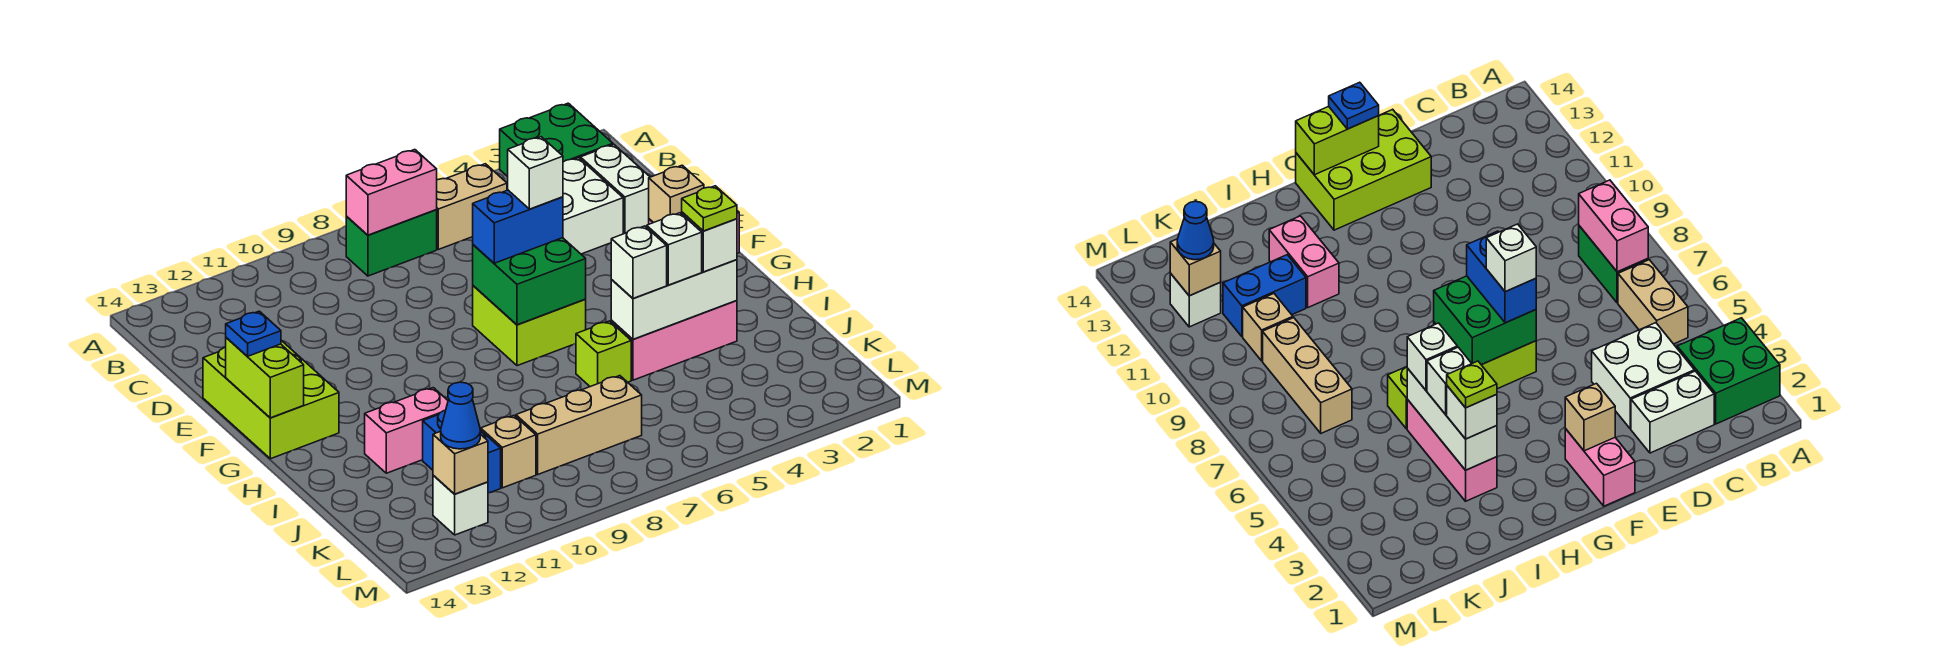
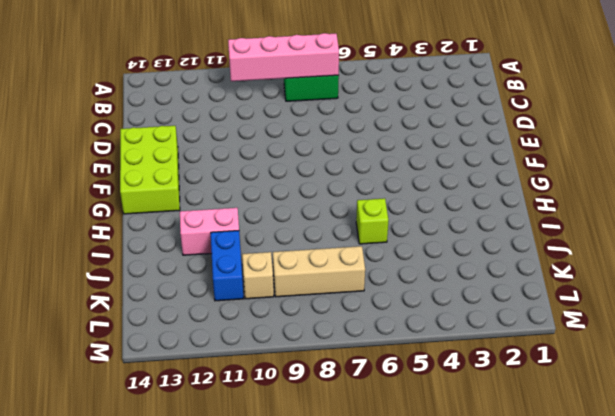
pink brick B7:B10 level 2 -> pink brick B7:B8 level 2
none -> green brick A2:B3 level 1
none -> tan brick B5:B6 level 1
none -> white brick C2:D2 level 1

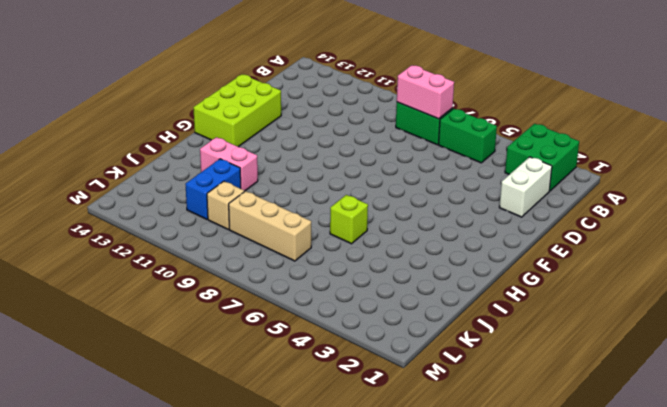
green brick B5:B6 level 1 -> tan brick B5:B6 level 1
none -> white brick C3:D4 level 1
none -> pink brick F1:F2 level 1
none -> lime brick F6:G7 level 1

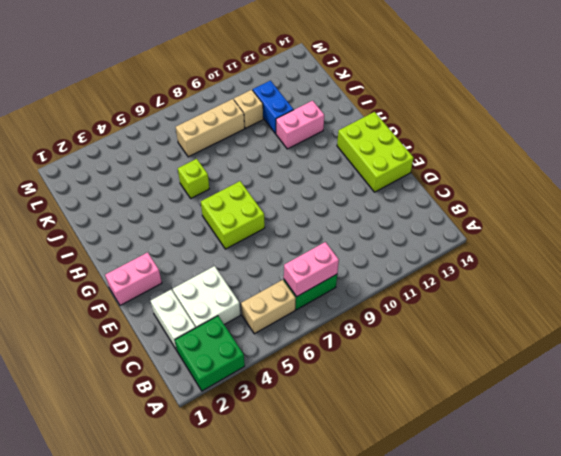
none -> pink brick I3:I5 level 1
none -> white brick L12 level 1
none -> tan brick F2 level 2

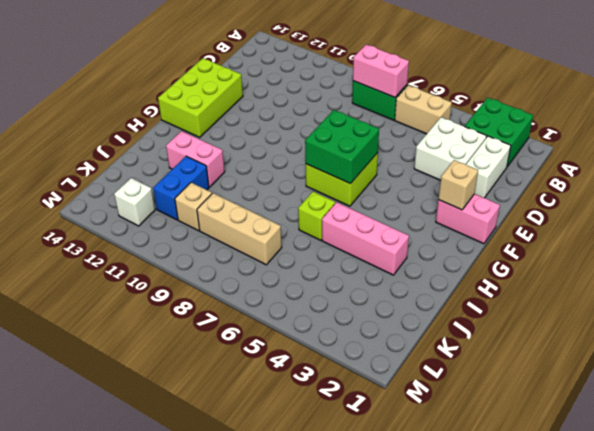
none -> lime brick F14:G14 level 2
none -> white brick I3:I5 level 2
none -> tan brick L12 level 2

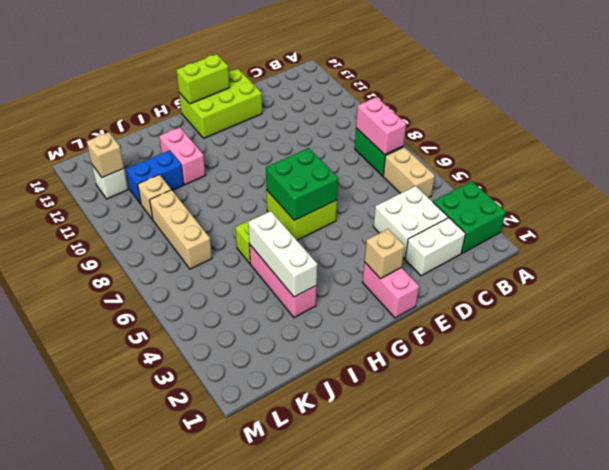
none -> blue brick F6:F7 level 3
none -> blue plate F14 level 3
none -> white brick I3 level 3

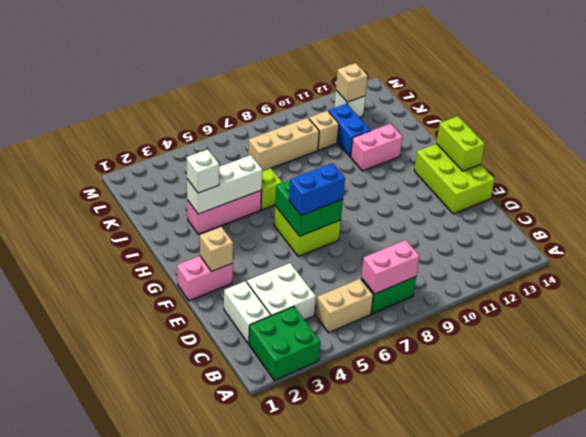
none -> blue plate F14 level 3
none -> white brick I4 level 3
none -> white brick I5 level 3

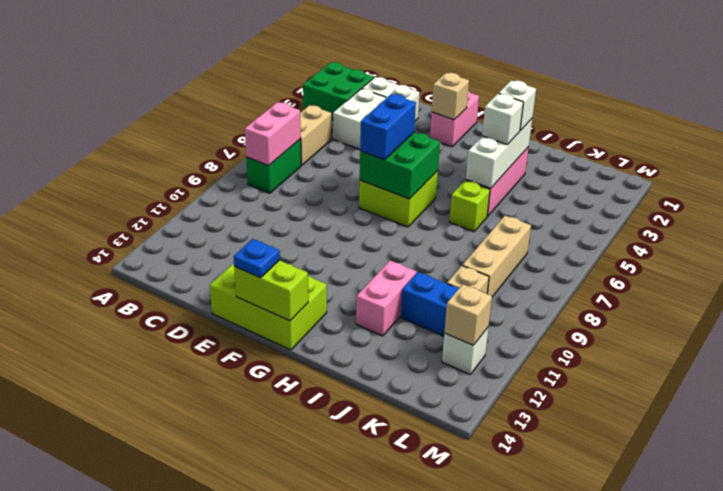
none -> white brick I5 level 3
none -> blue cone L12 level 3
none -> white brick F6 level 4

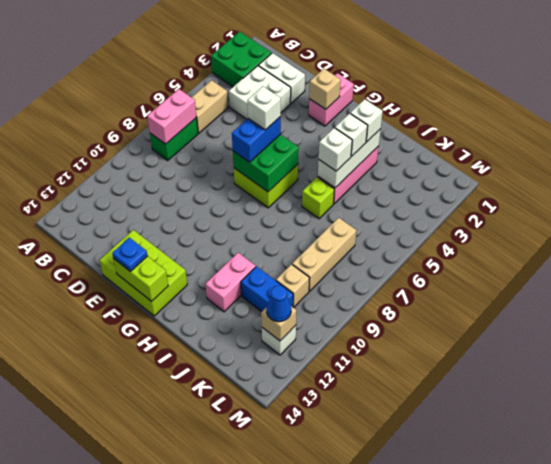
none -> lime plate I3 level 4

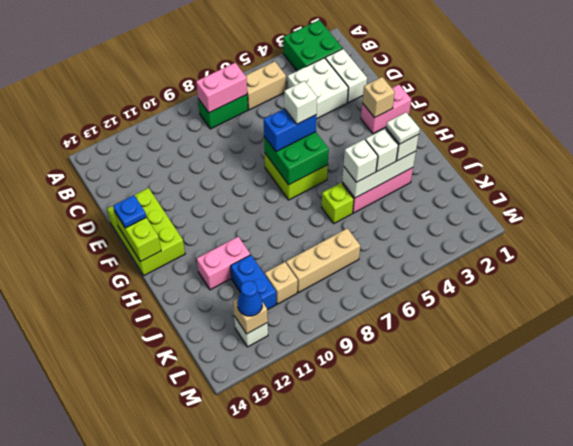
white plate I3 level 4 -> lime plate I3 level 4

